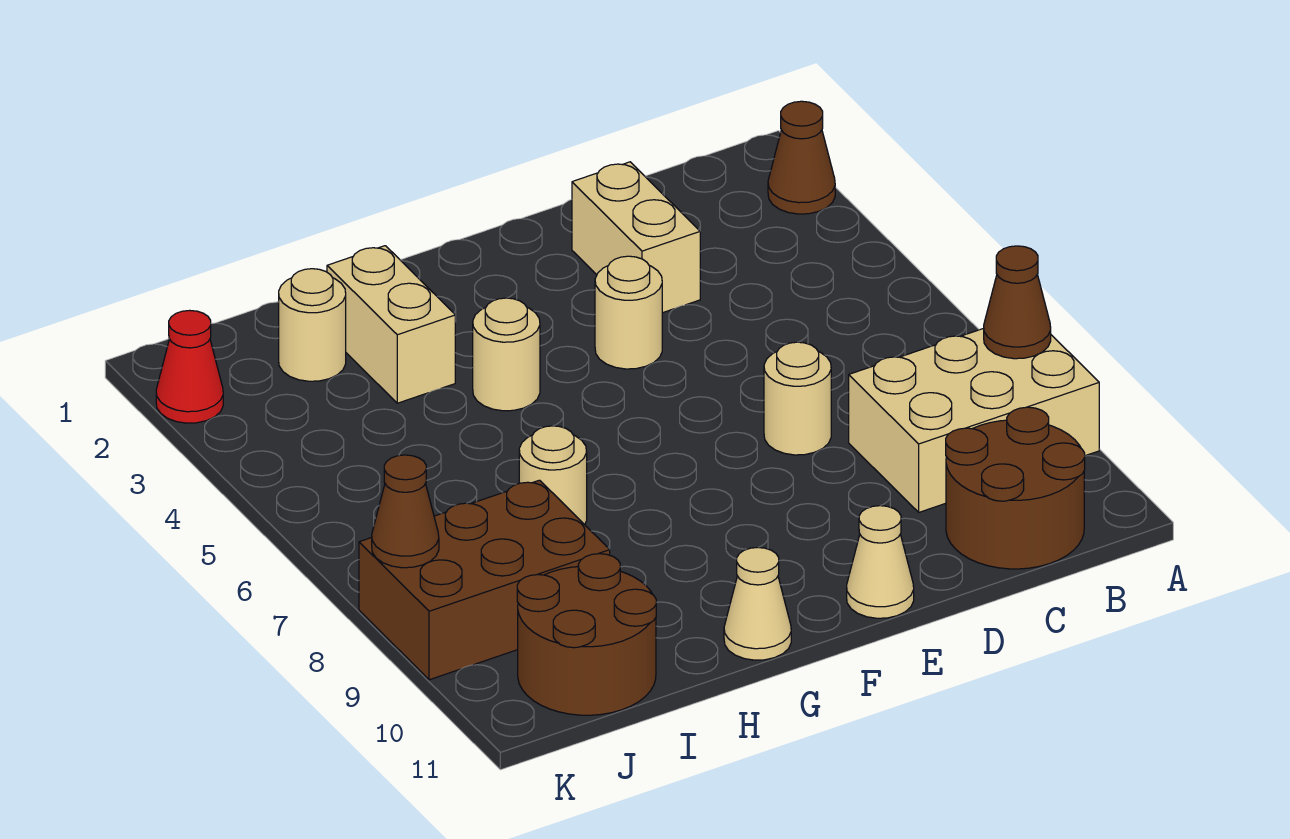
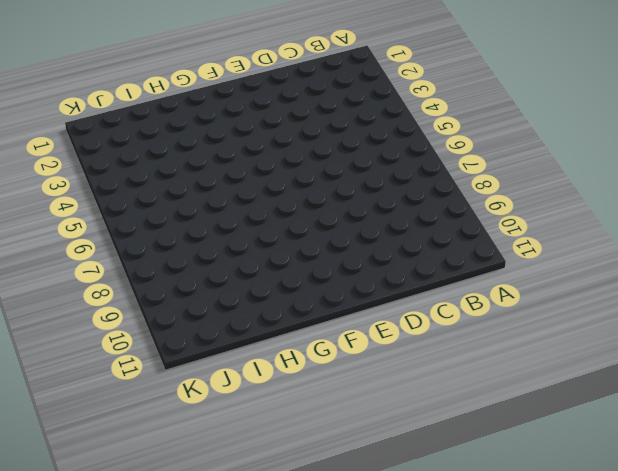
none -> brown cone A2 level 1
none -> tan brick A8:C9 level 1
none -> brown round brick B10:C11 level 1

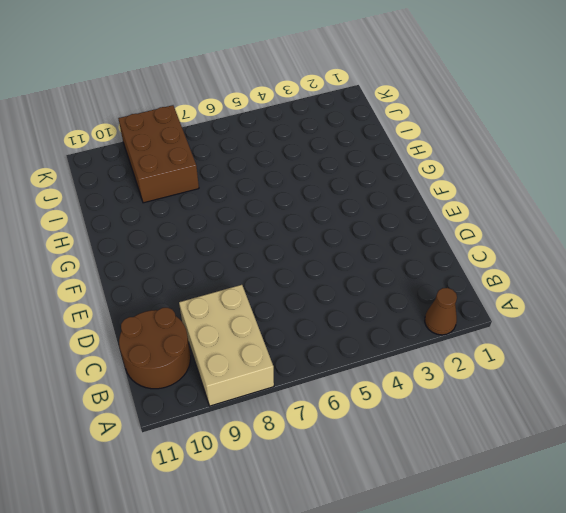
none -> tan brick D2:D3 level 1
none -> tan round brick D7 level 1
none -> tan round brick E4 level 1

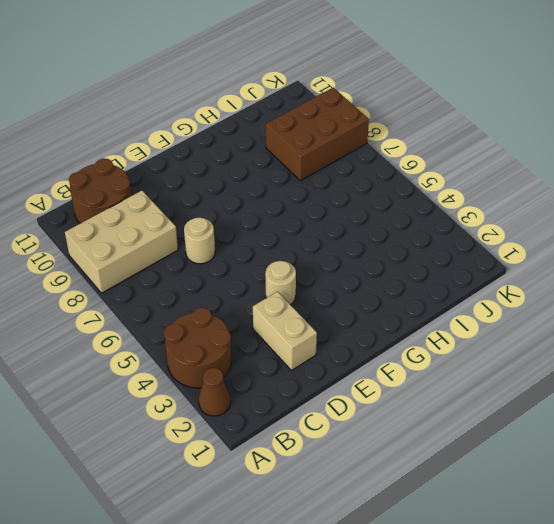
brown round brick A3:B4 level 1 -> brown round brick I10:J11 level 1
none -> tan cone E11 level 1
none -> tan round brick G4 level 1
none -> tan cone G11 level 1

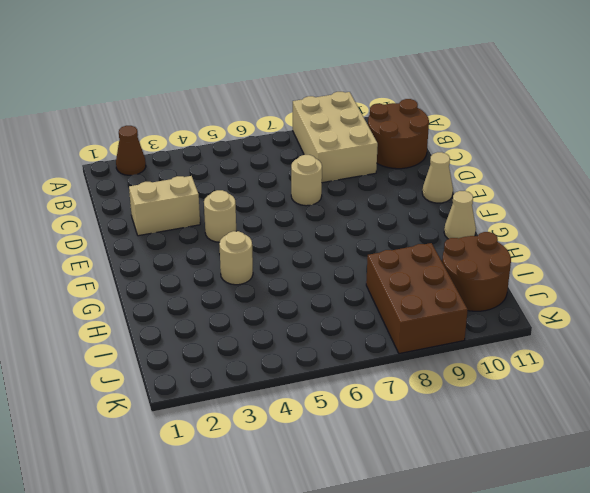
none -> tan brick H2:H3 level 1
none -> tan round brick H7 level 1
none -> tan round brick I2 level 1

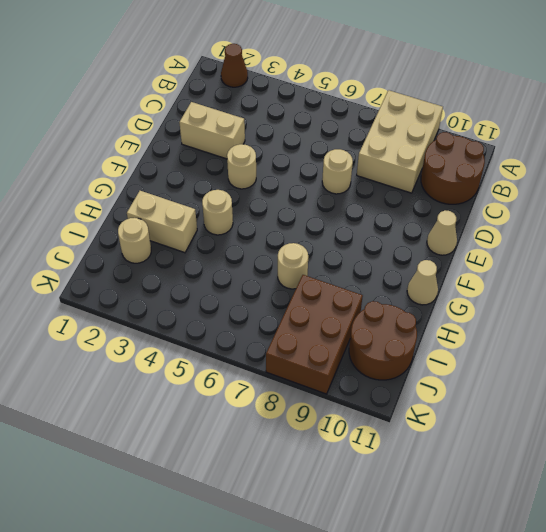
none -> red cone K2 level 1
none -> brown cone A8 level 2
none -> brown cone K8 level 2

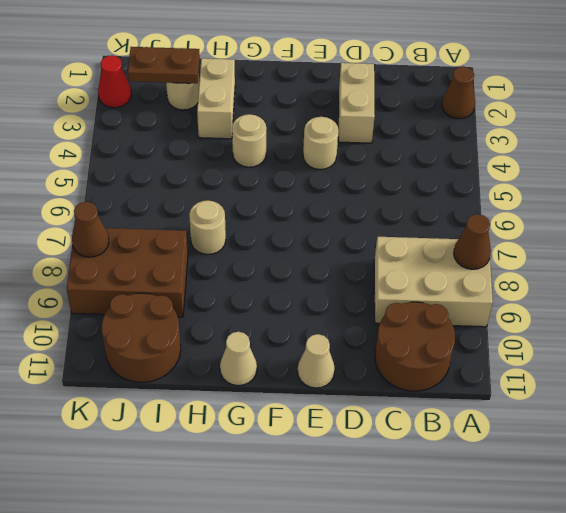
brown plate I2:J2 level 2 -> none
none -> tan round brick D7 level 1

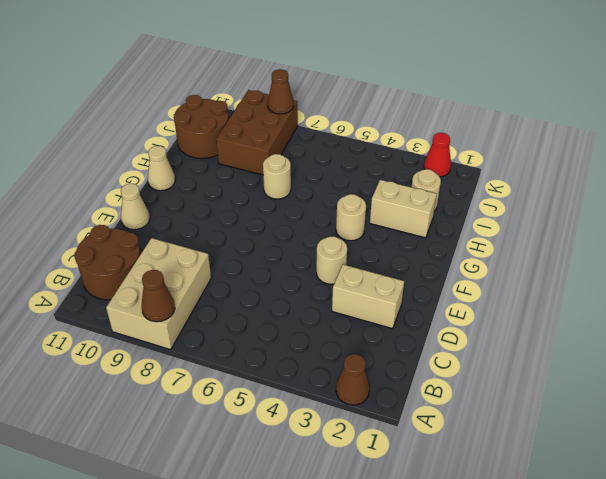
none -> tan round brick D7 level 1

